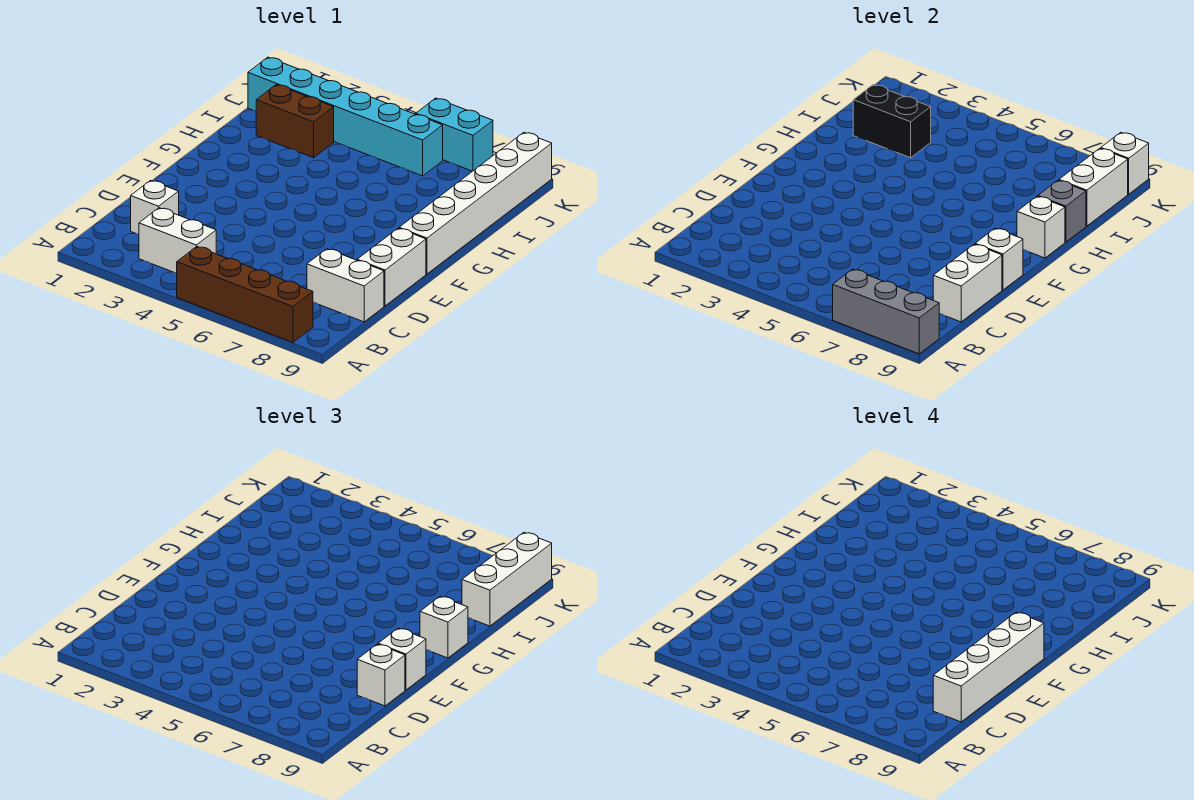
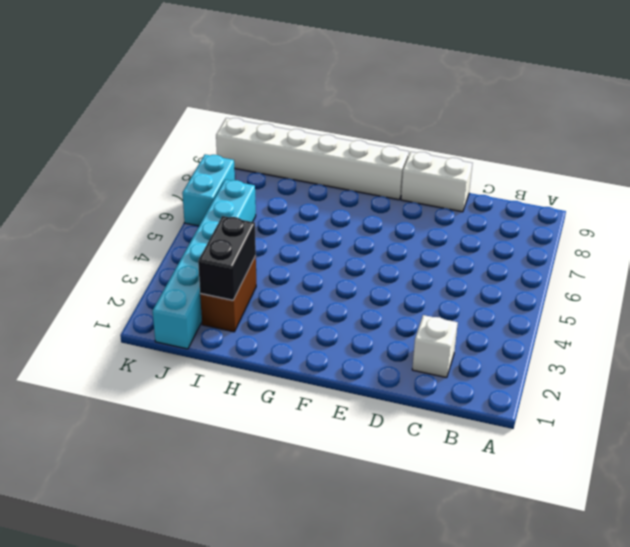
none -> brown brick A5:A8 level 1
none -> white brick B3:B4 level 1
none -> white brick C8:C9 level 1

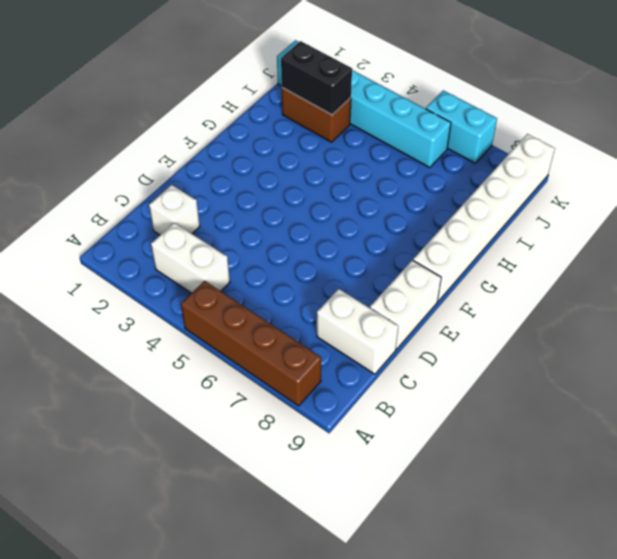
none -> grey brick A7:A9 level 2
none -> white brick C9:D9 level 2
none -> white brick E9 level 2

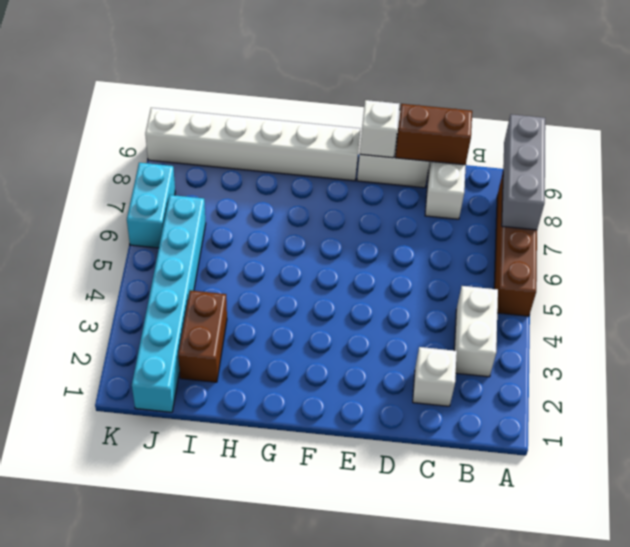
brown brick C9:D9 level 2 -> white brick C9:D9 level 2
none -> white brick G9 level 2
none -> grey brick H9 level 2
none -> black brick I2:I3 level 2

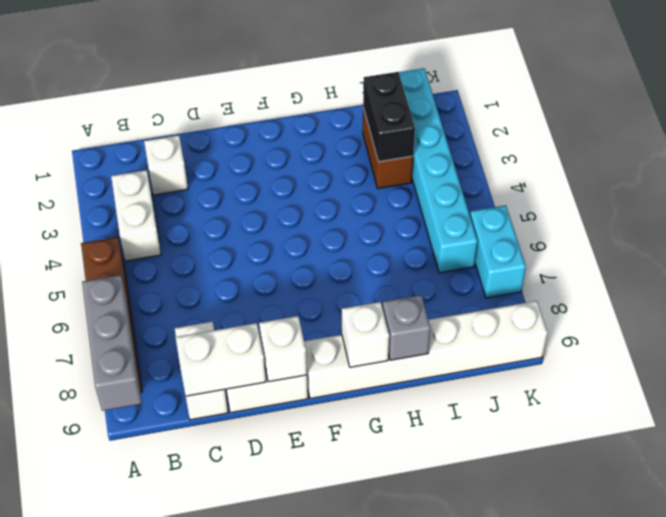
none -> white brick I9:J9 level 2
none -> white brick K9 level 2
none -> white brick D9 level 3

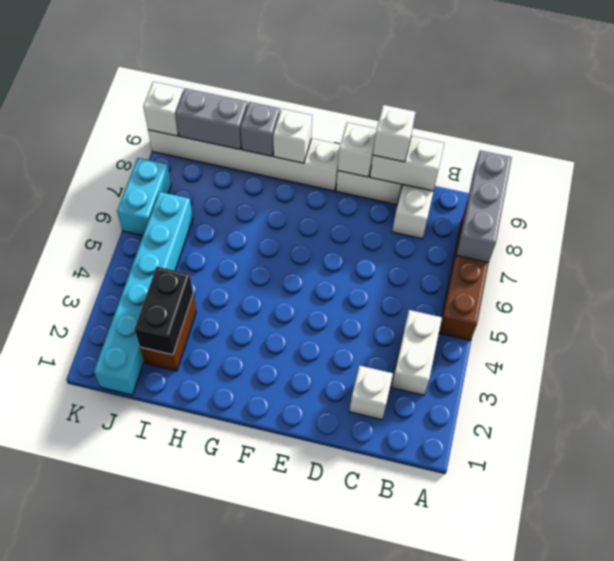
grey brick I9:J9 level 2 -> white brick I9:J9 level 2
none -> white brick E9 level 3
none -> white brick G9 level 3
none -> white brick I9:K9 level 3

